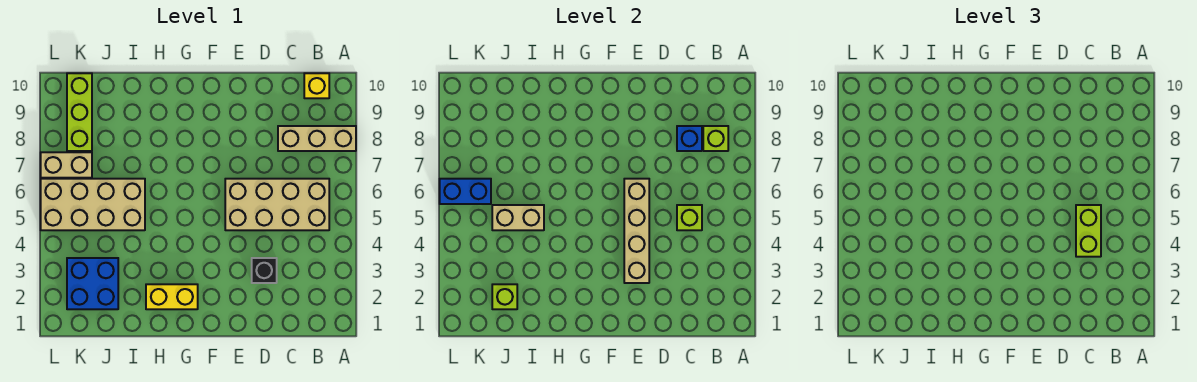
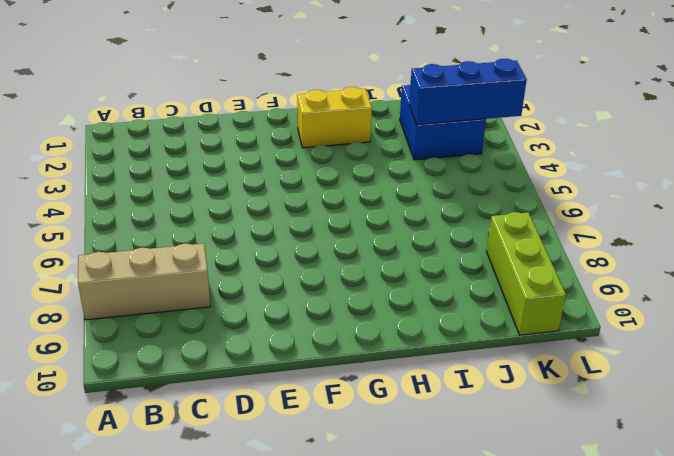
blue brick J3:L3 level 2 -> none
none -> tan brick B5:E6 level 1
none -> yellow brick B10 level 1
none -> black brick D3 level 1

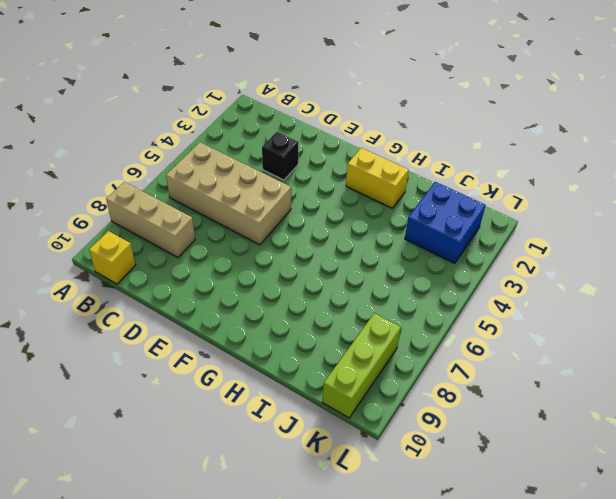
none -> tan brick I5:L6 level 1
none -> tan brick K7:L7 level 1
none -> lime brick B8 level 2

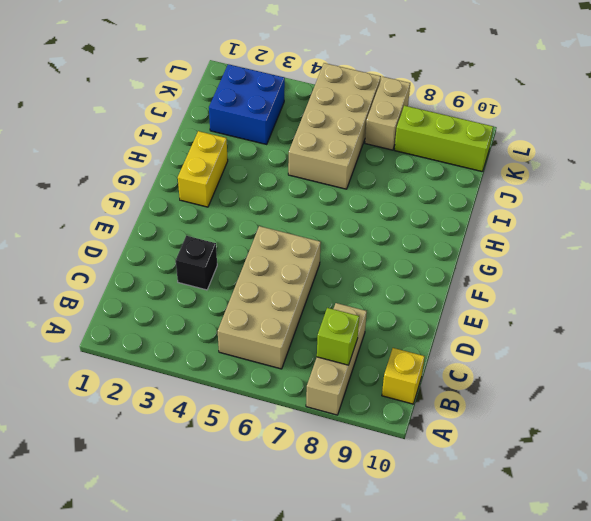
none -> lime brick C5 level 2
none -> blue brick C8 level 2
none -> tan brick E3:E6 level 2

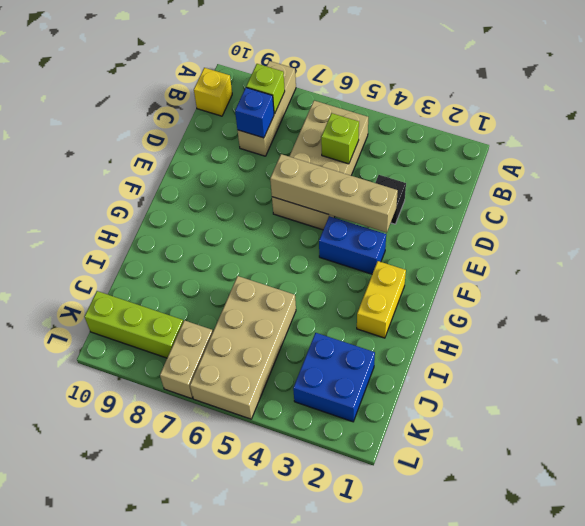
blue brick F3:F4 level 1 -> blue brick K6:L6 level 2
none -> tan brick I5:J5 level 2
none -> lime brick J2 level 2
none -> lime brick C4:C5 level 3

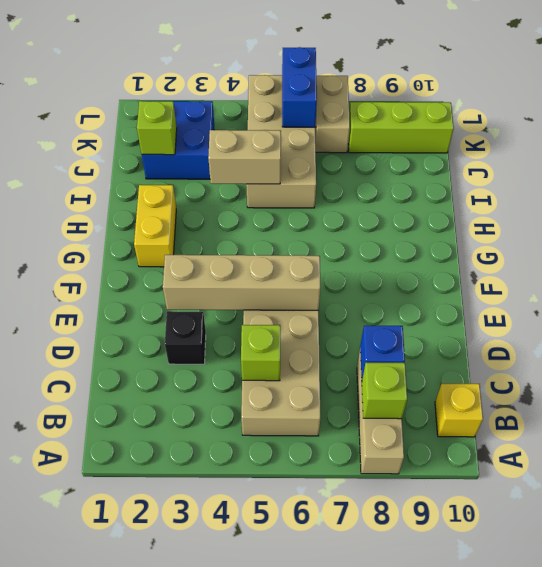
tan brick I4:I5 level 2 -> tan brick I5:J5 level 2
none -> lime brick C4:C5 level 3

